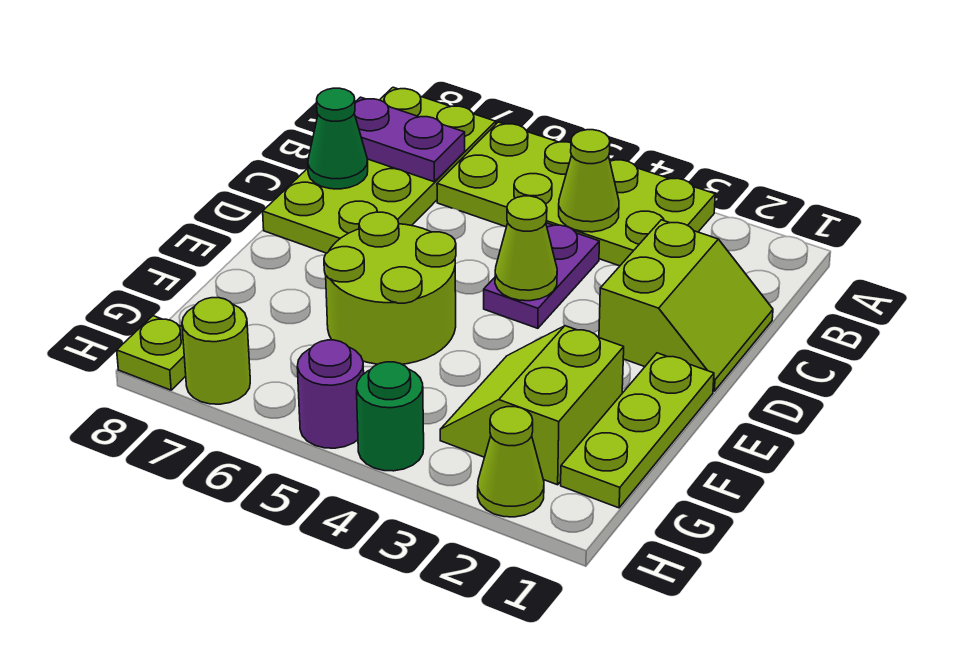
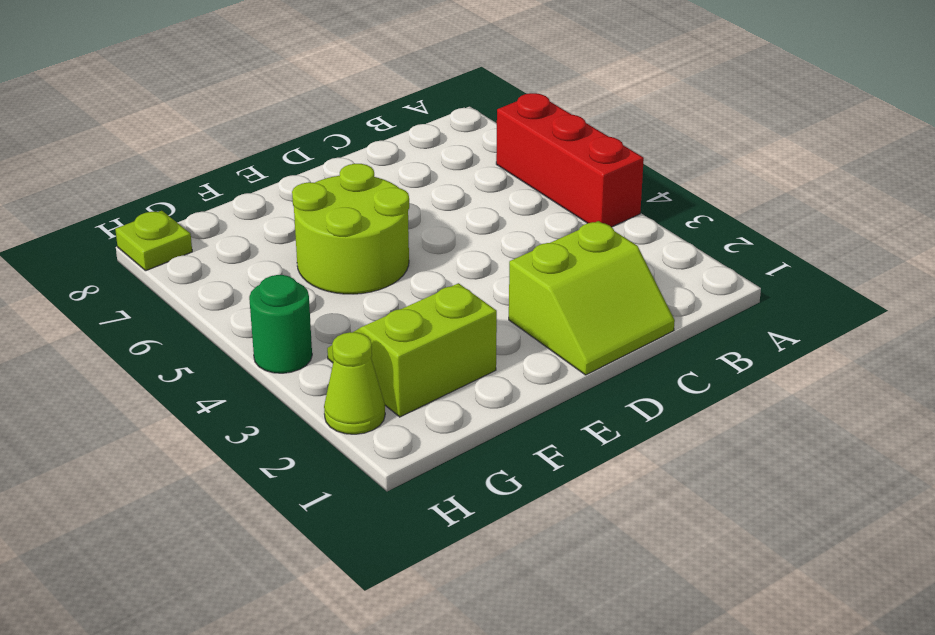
red brick A4:A6 level 1 -> lime plate A3:B6 level 1
none -> lime plate A7:D8 level 1
none -> purple plate C4:D4 level 1
none -> lime plate E1:G1 level 1

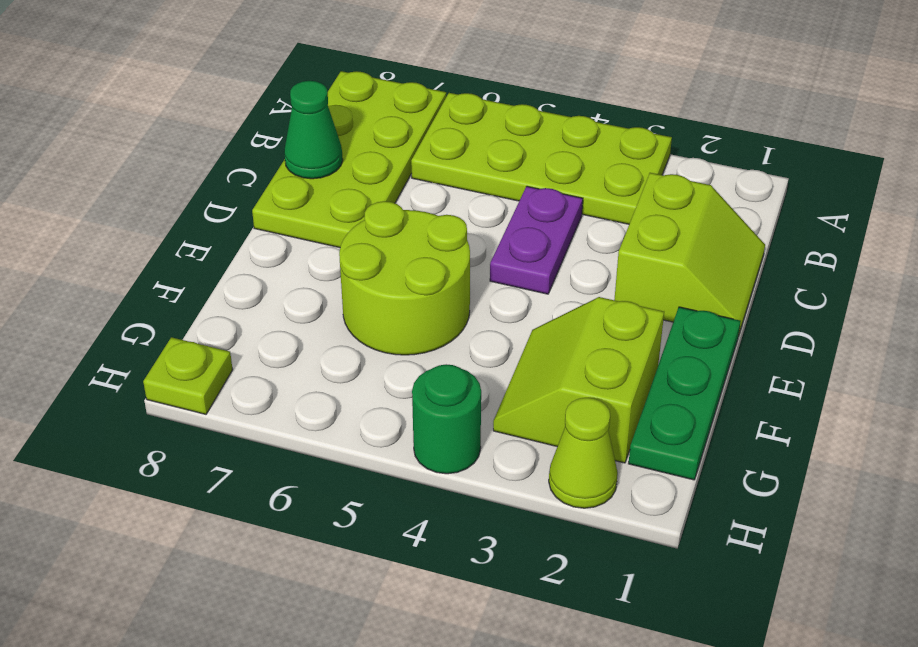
green plate E1:G1 level 1 -> lime plate E1:G1 level 1
none -> purple round brick H5 level 1
none -> lime round brick H7 level 1
none -> lime cone B4 level 2

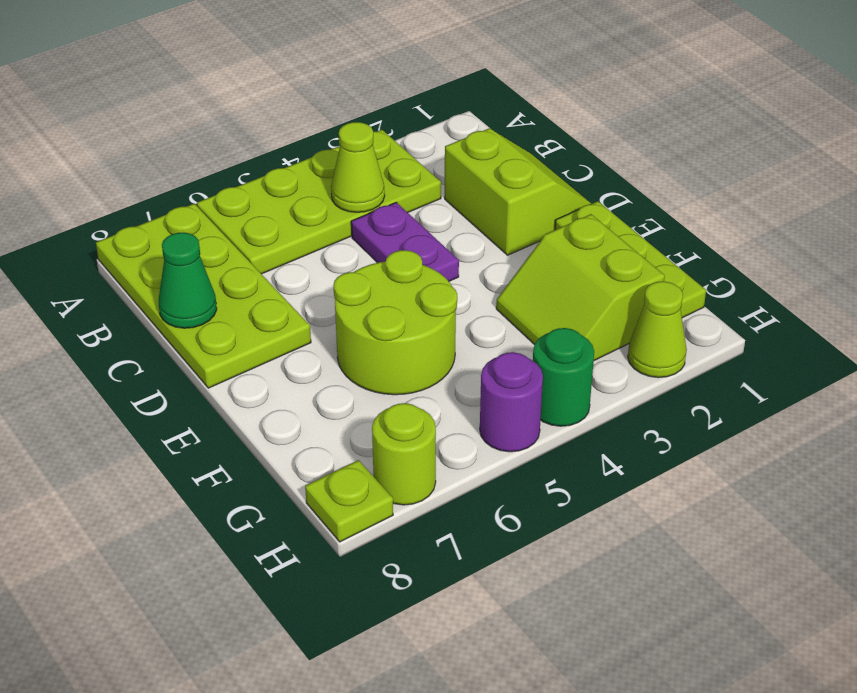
none -> purple plate B7:B8 level 2
none -> lime cone D4 level 2

